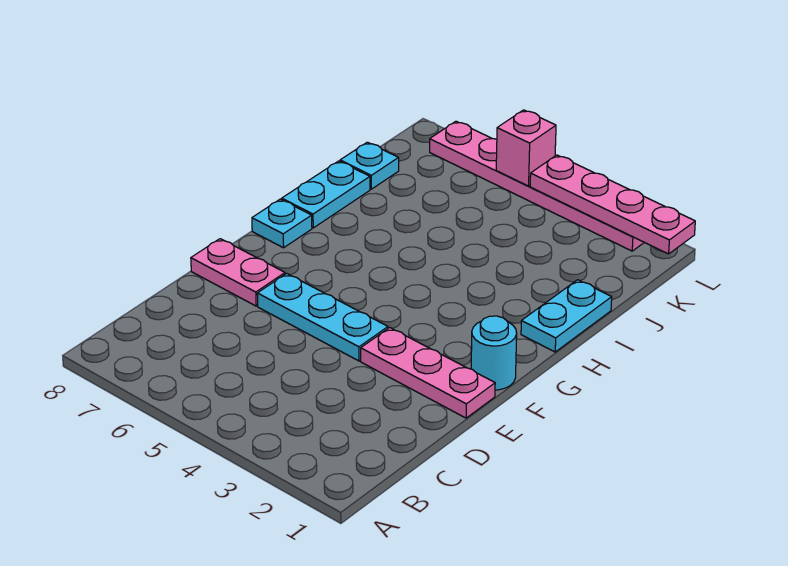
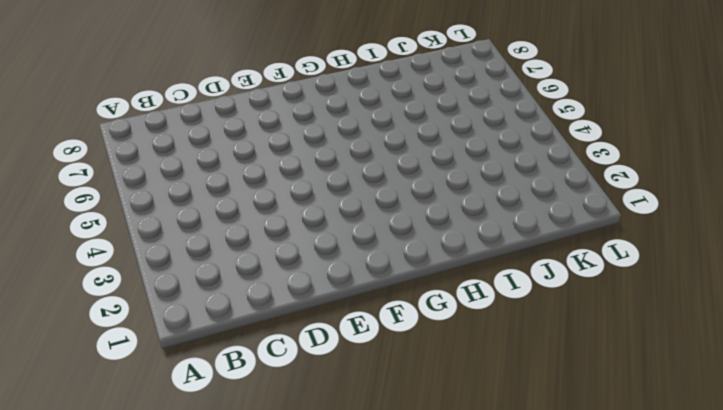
none -> pink plate E1:E3 level 1
none -> cyan plate E4:E6 level 1

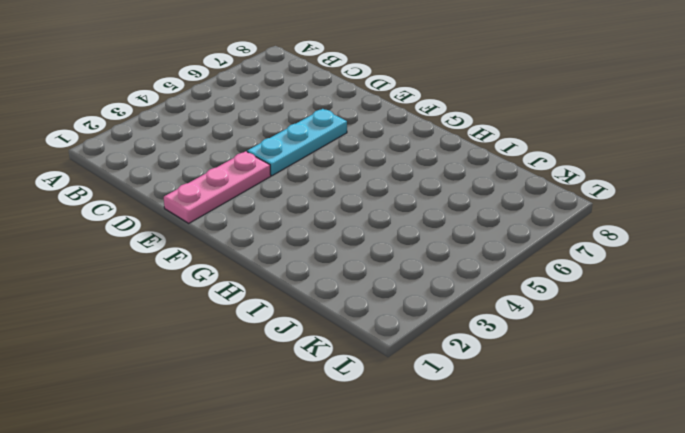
none -> pink plate E7:E8 level 1
none -> cyan round brick F1 level 1

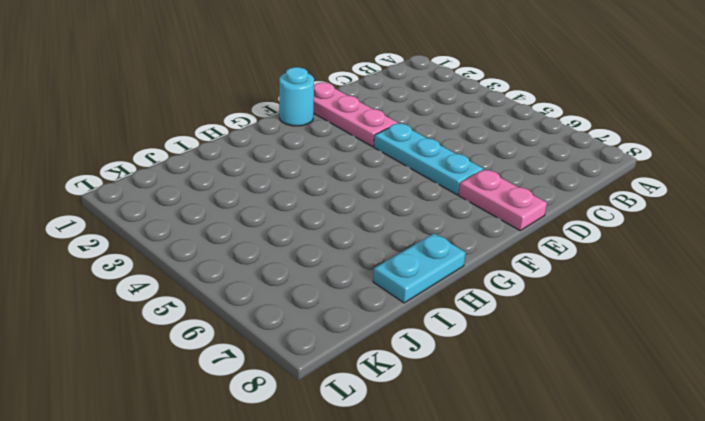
none -> cyan plate G8 level 1
none -> cyan plate H1:I1 level 1

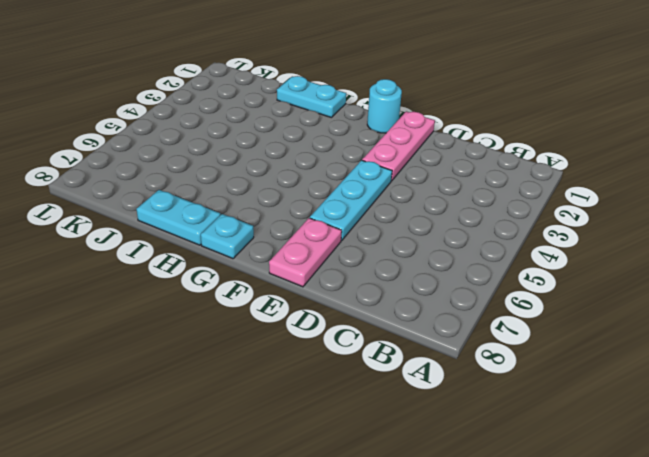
none -> cyan plate J8 level 1
none -> pink plate L2:L7 level 1

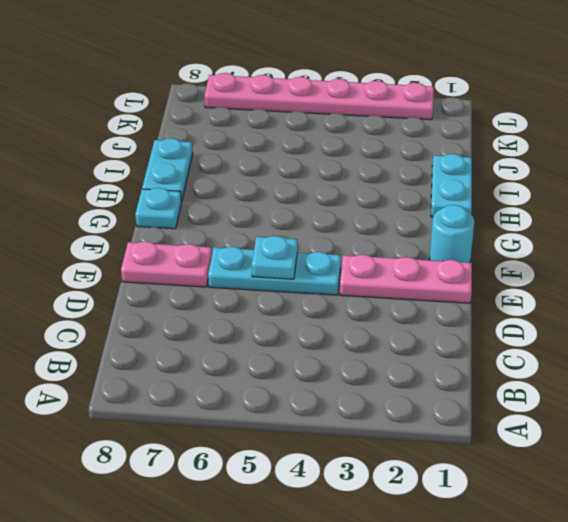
cyan plate E5 level 2 -> cyan plate J8 level 1
none -> pink plate L1:L4 level 2
none -> pink brick L5 level 2

